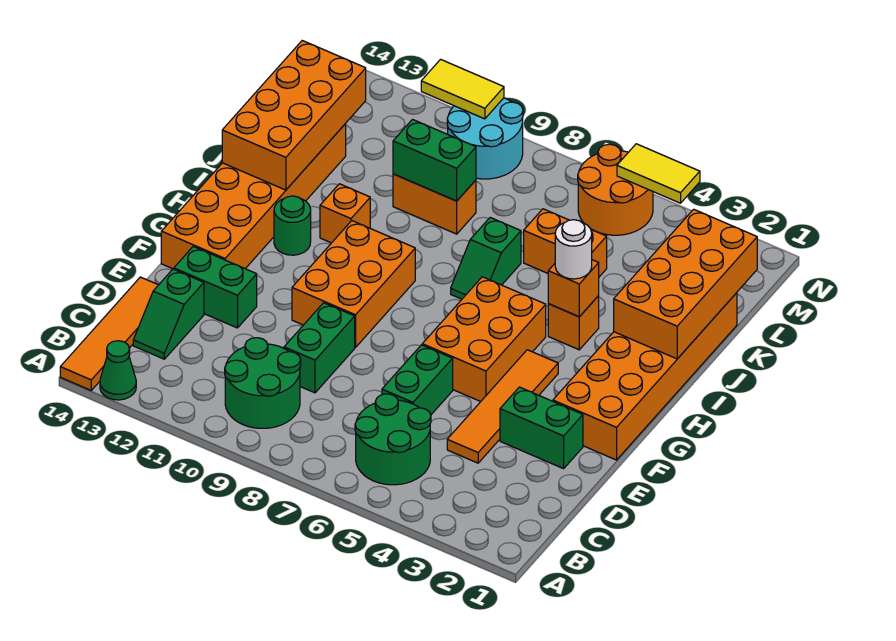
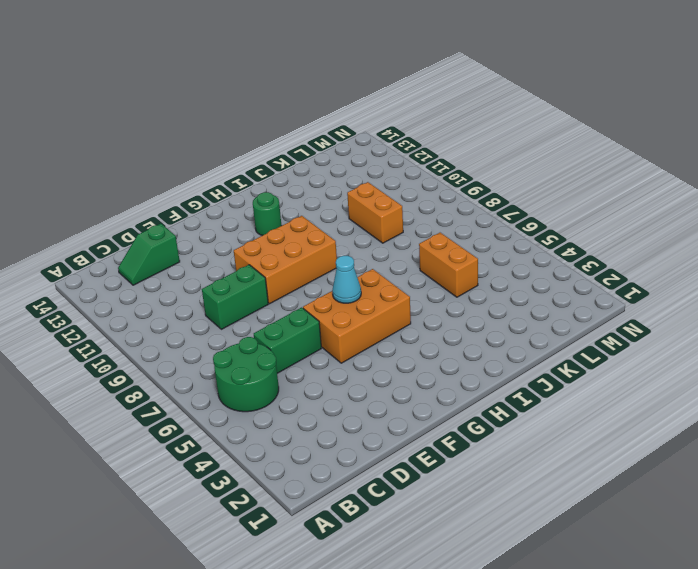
cyan cone G6 level 2 -> none
none -> green cone A13 level 1
none -> orange tile A14:D14 level 1
none -> green round brick B9:C10 level 1

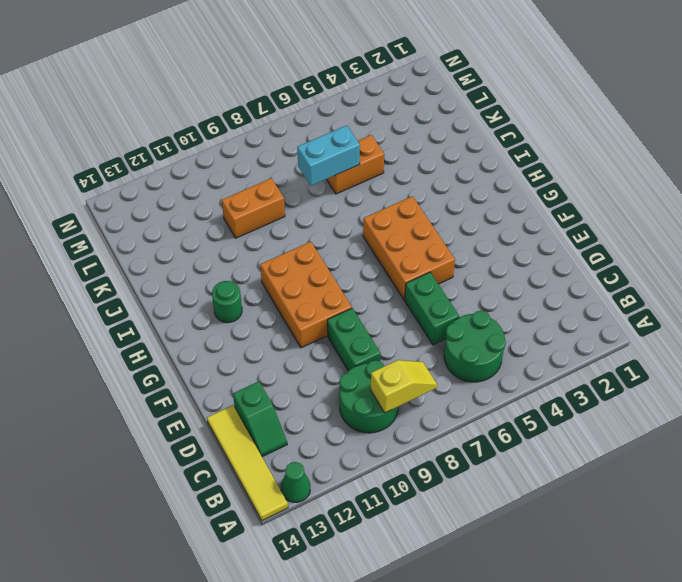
yellow tile A14:D14 level 1 -> orange tile A14:D14 level 1
yellow slope B8:B9 level 2 top 9 -> none
cyan brick K6:K7 level 2 -> none
none -> orange tile D4:G4 level 1
none -> green brick E2:E3 level 1
none -> green brick E12:E13 level 1

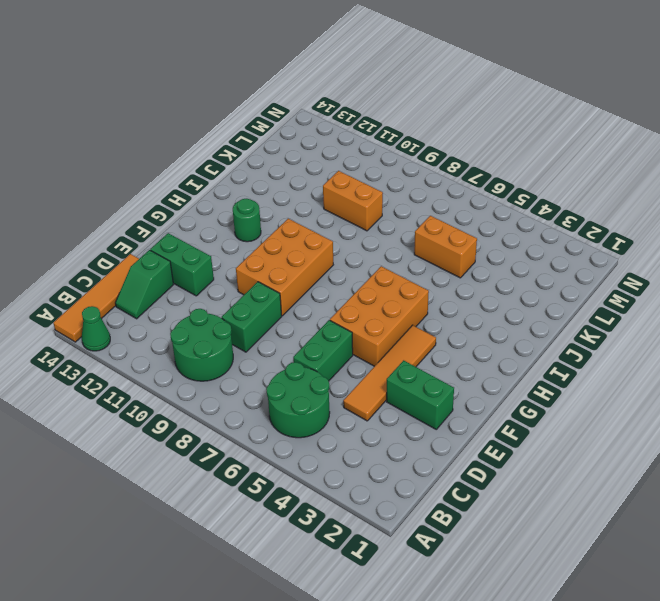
none -> orange brick F1:K2 level 1
none -> orange brick F13:K14 level 1
none -> orange brick I4 level 1

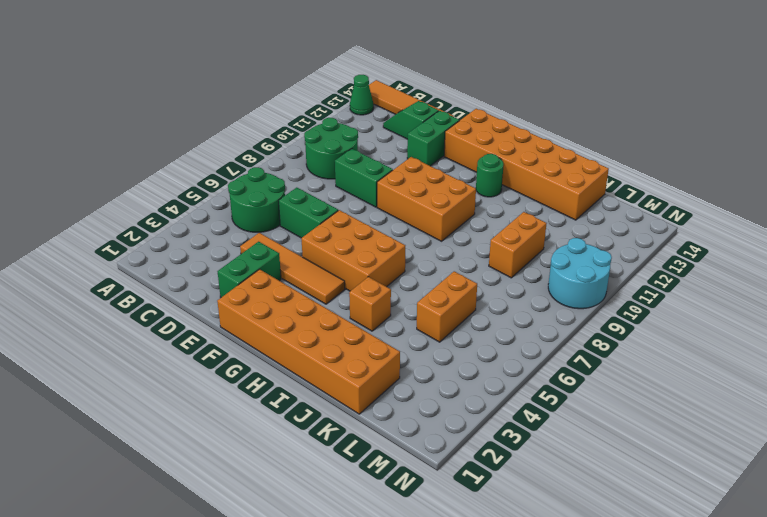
none -> green slope I7:J7 level 1 top J
none -> orange brick I11 level 1
none -> orange round brick M5:N6 level 1

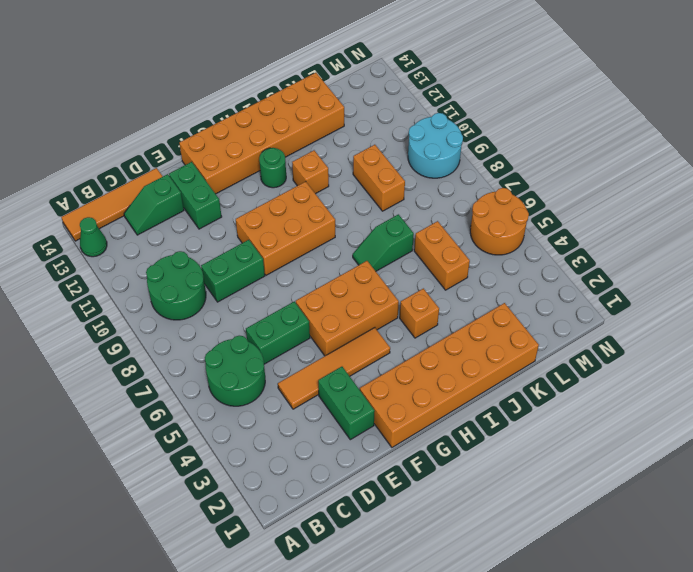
none -> orange brick I1:L2 level 2
none -> orange brick I4 level 2
none -> orange brick I13:L14 level 2

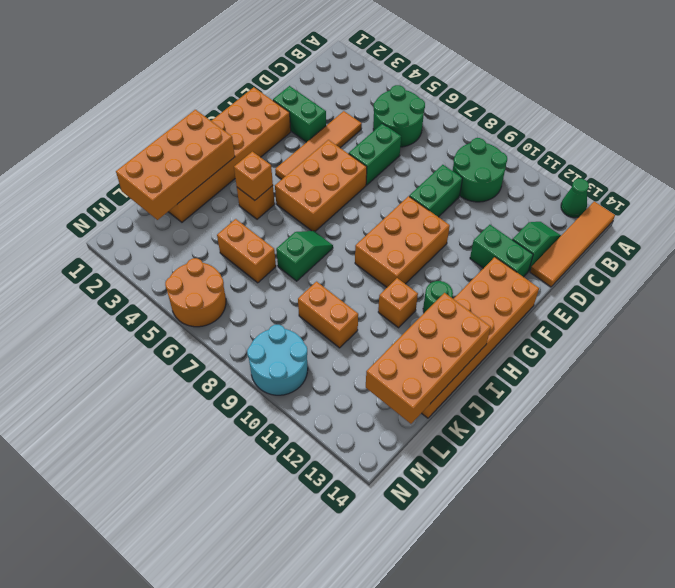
none -> green brick K9:K10 level 2
none -> yellow tile N4:N5 level 2
none -> yellow tile N10:N11 level 2

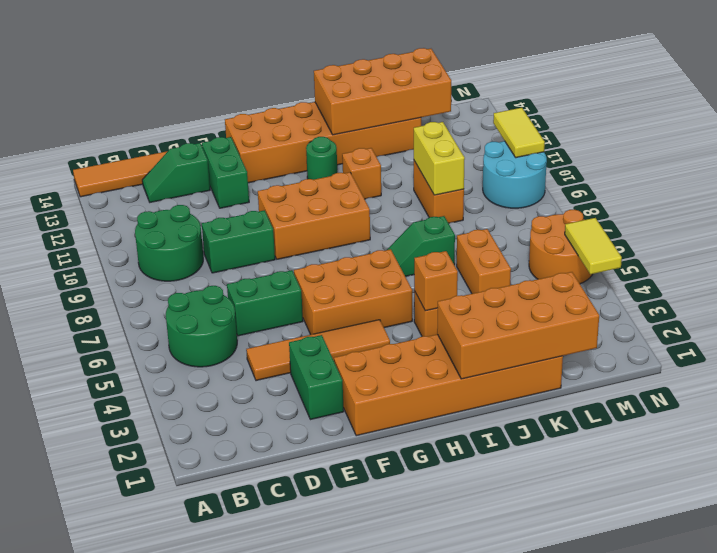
yellow brick K9:K10 level 2 -> green brick K9:K10 level 2
none -> green cone A13 level 1
none -> white round brick I4 level 3

